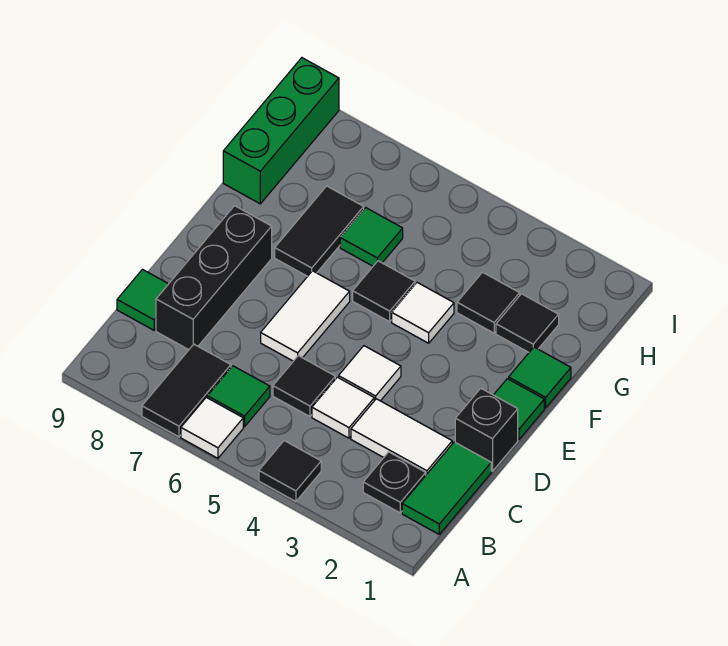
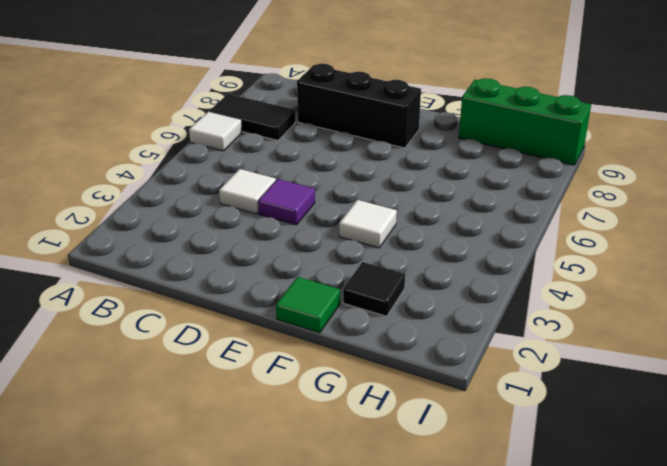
purple tile D4 level 1 -> white tile D4 level 1
none -> black tile A4 level 1
none -> green tile B1:C1 level 1
none -> black plate B2 level 1

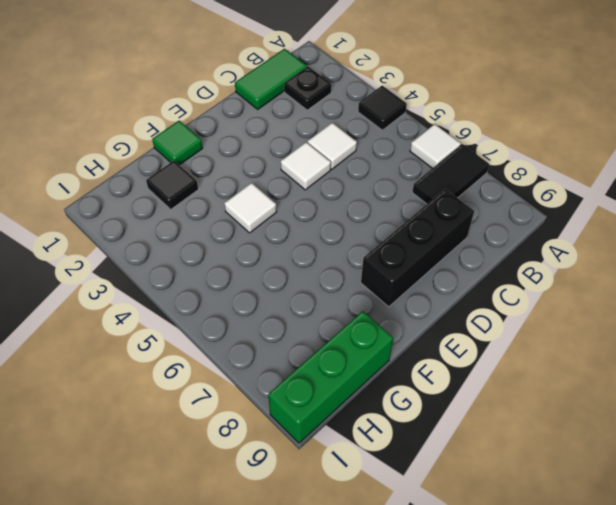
none -> green tile B6 level 1
none -> white tile C2:C3 level 1
none -> black tile C5 level 1

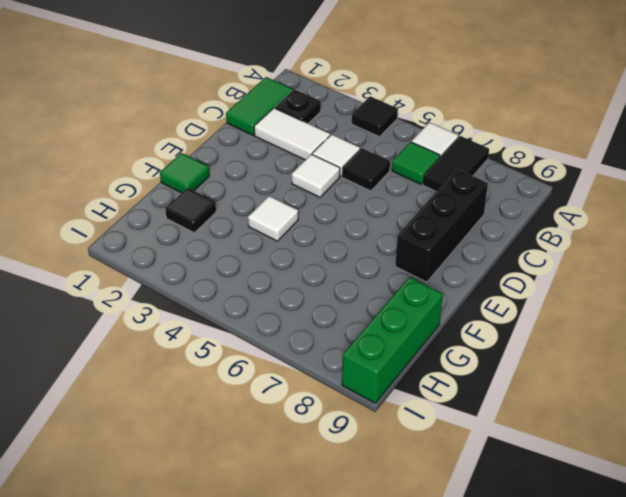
none -> green tile C9 level 1
none -> black brick D1 level 1
none -> white tile D6:E6 level 1

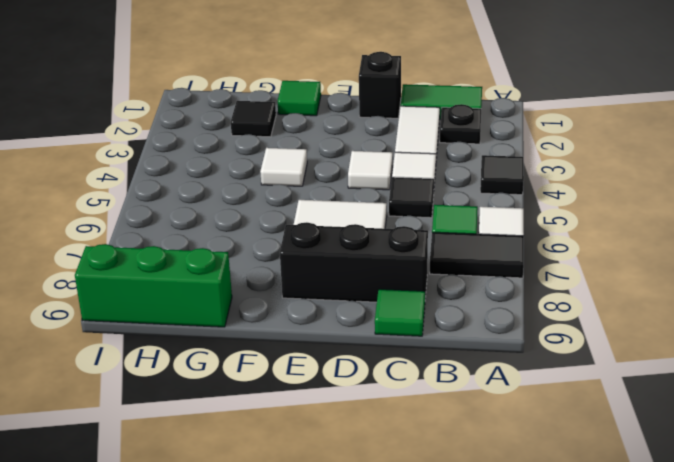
none -> green tile E1 level 1
none -> black tile F5 level 1
none -> black tile F7:G7 level 1

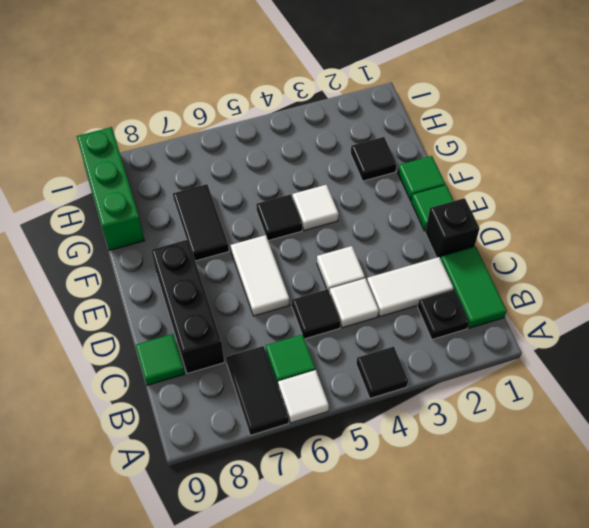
none -> black tile G3 level 1
none -> green tile G6 level 1

